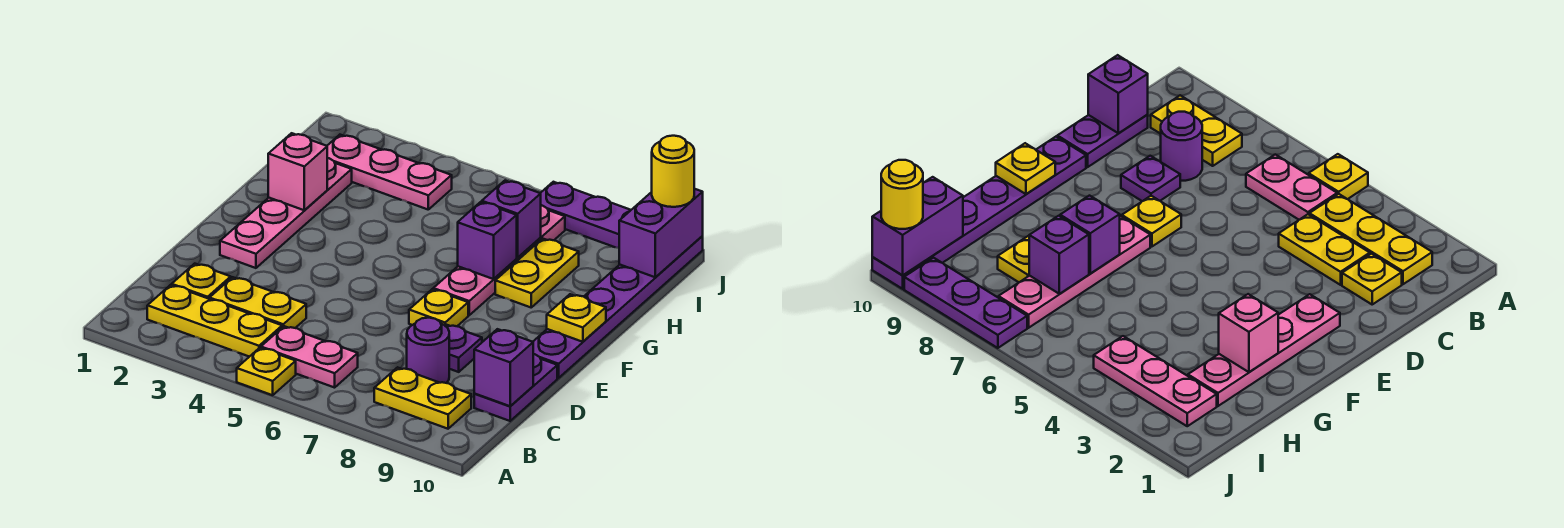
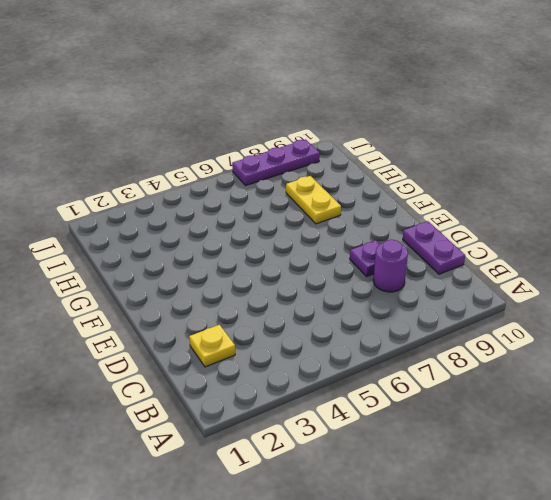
none -> yellow plate A5 level 1
none -> yellow plate B2:B4 level 1
none -> pink plate B5:B6 level 1

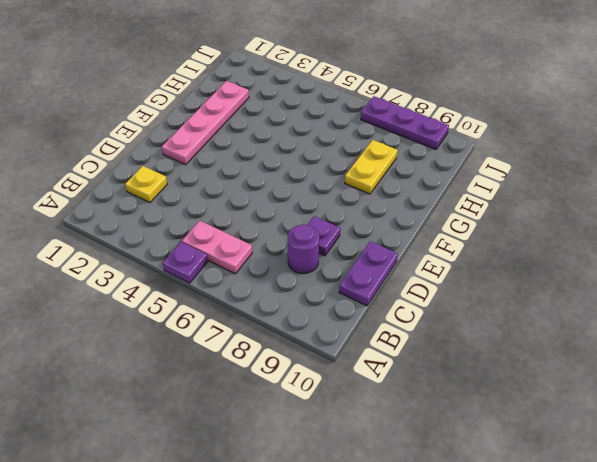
purple plate A5 level 1 -> yellow plate A5 level 1
none -> yellow plate B2:B4 level 1
none -> yellow plate B8:B9 level 1
none -> yellow plate C3:C4 level 1

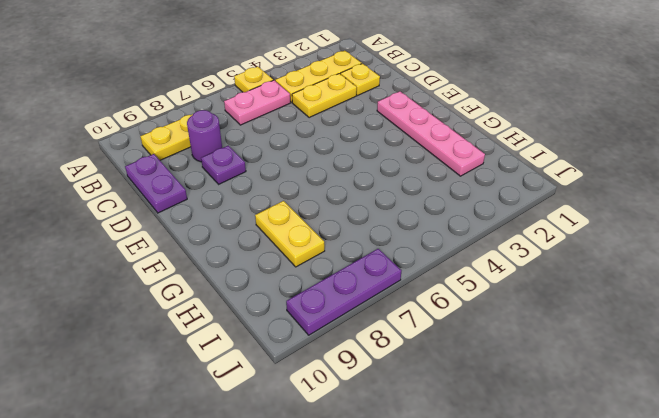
none -> yellow plate E7 level 1
none -> purple plate E10:J10 level 1
none -> pink plate F7:I7 level 1

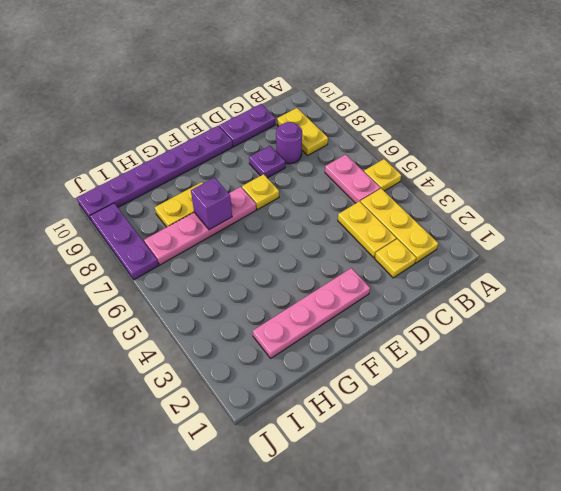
none -> pink plate I2:I4 level 1
none -> purple brick C10 level 2
none -> yellow plate F10 level 2

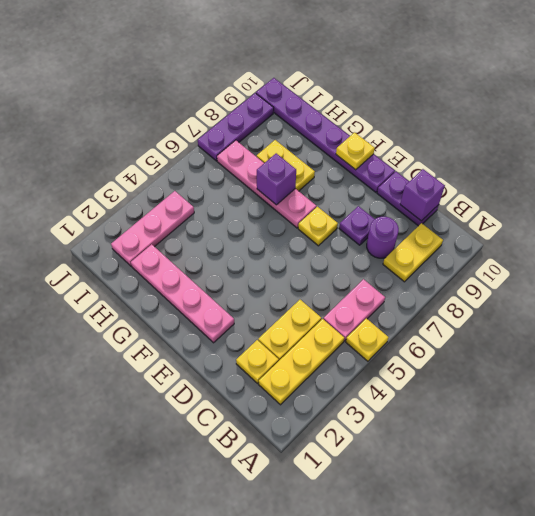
none -> pink brick G2 level 2
none -> purple brick H7 level 2
none -> purple brick I10:J10 level 2

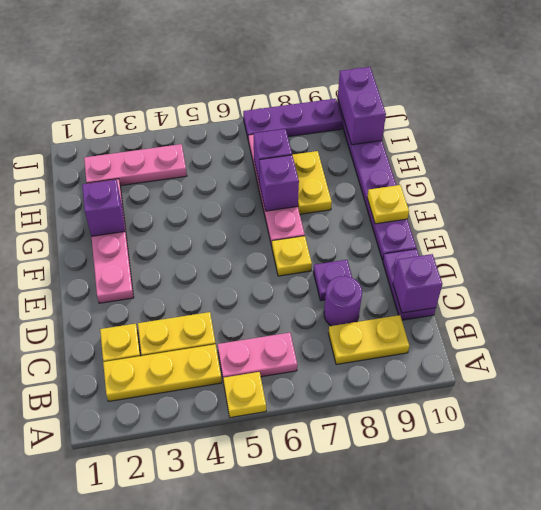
purple brick G2 level 2 -> pink brick G2 level 2
none -> yellow round brick J10 level 3

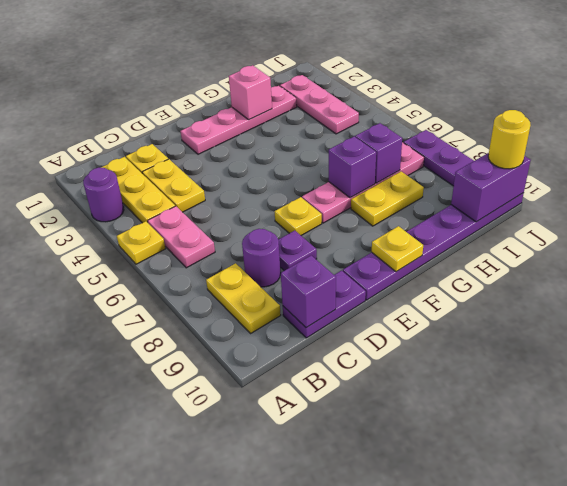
purple round brick A3 level 1 -> none

